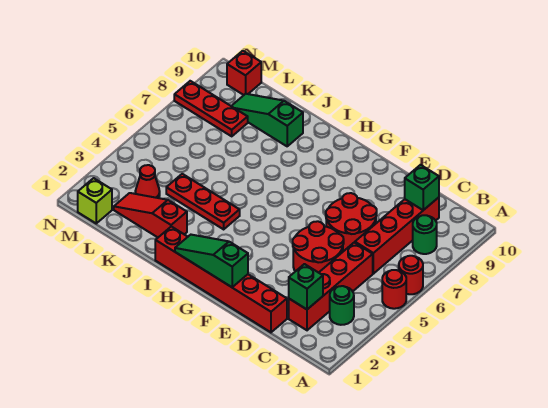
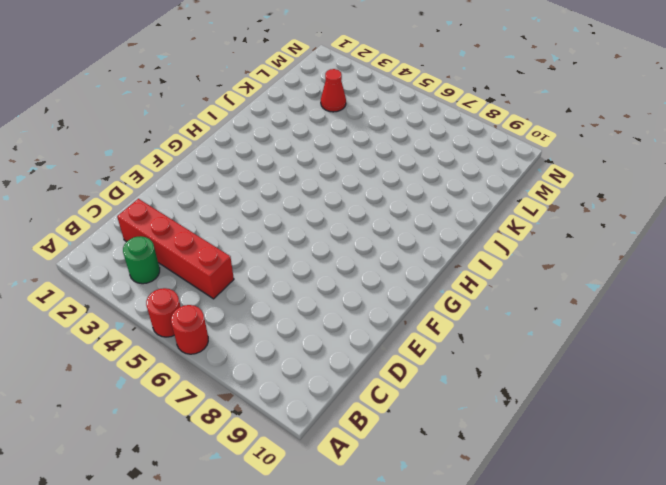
none -> green round brick B8 level 1
none -> red brick C6:C9 level 1
none -> red brick D1:I1 level 1

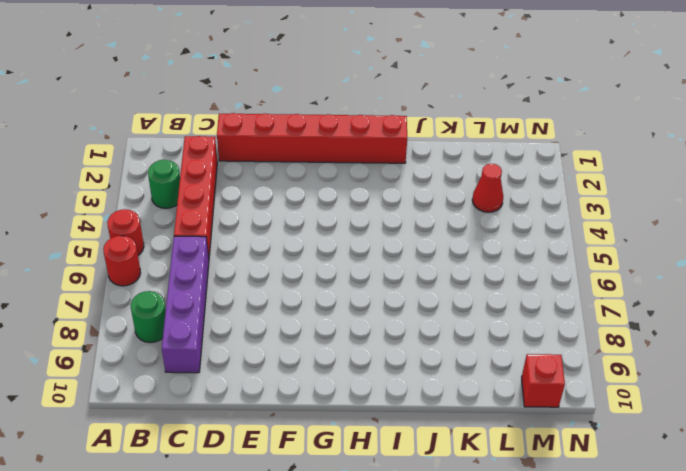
purple brick C6:C9 level 1 -> red brick C6:C9 level 1
none -> red round brick D4:E5 level 1
none -> red round brick D6:E7 level 1
none -> red plate I4:K4 level 1

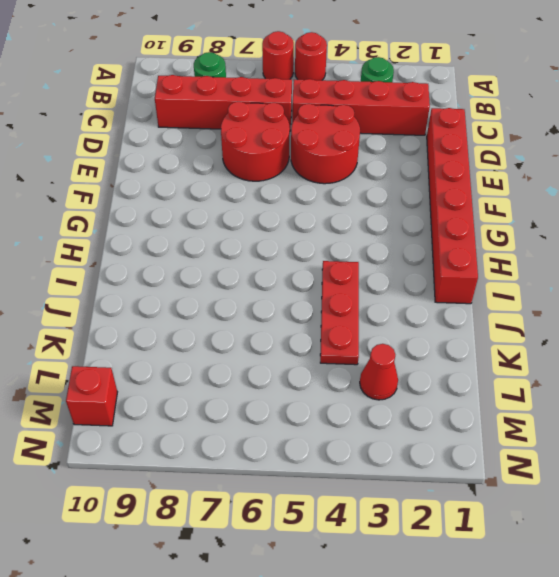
none -> red slope J2:L2 level 1 top J
none -> green slope J9:L9 level 1 top J
none -> red plate L8:N8 level 1

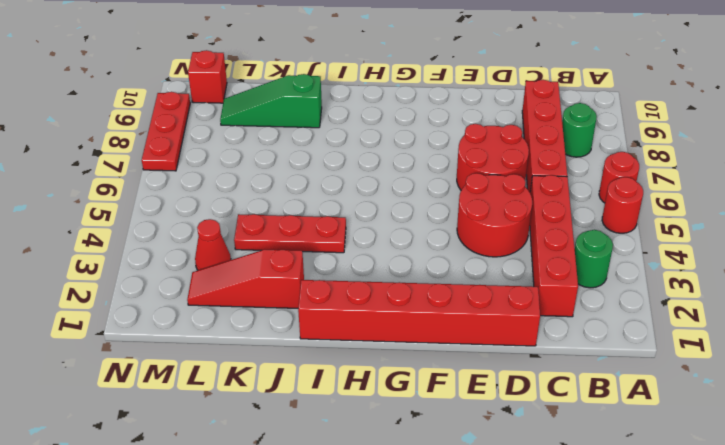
red plate N7:N9 level 1 -> red plate L8:N8 level 1
none -> lime brick M1 level 1
none -> green brick C2 level 2
none -> green brick C9 level 2

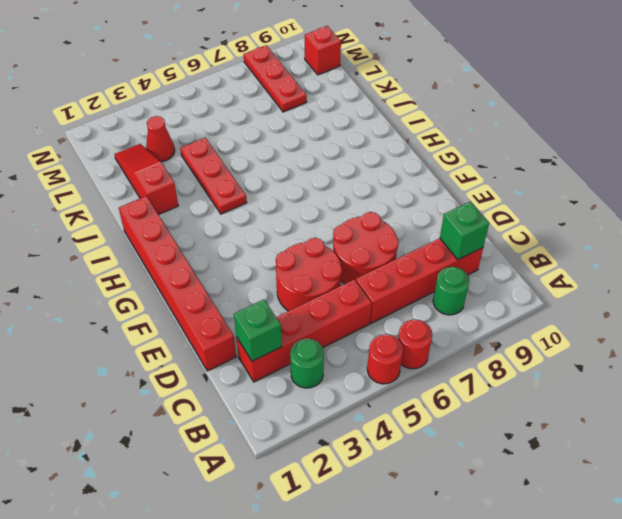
none -> green slope J9:L9 level 1 top J
none -> lime brick M1 level 1
none -> green slope F1:H1 level 2 top F

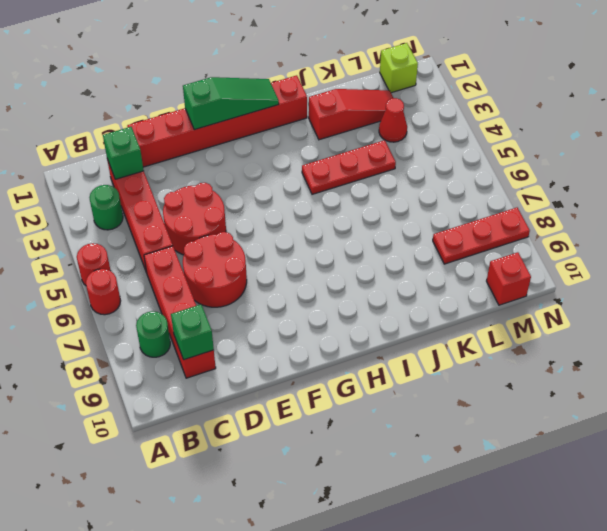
none -> green slope J9:L9 level 1 top J

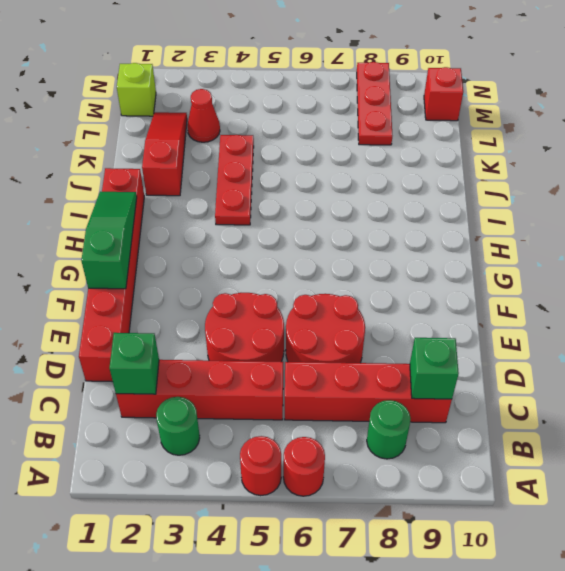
none -> green slope J9:L9 level 1 top J

